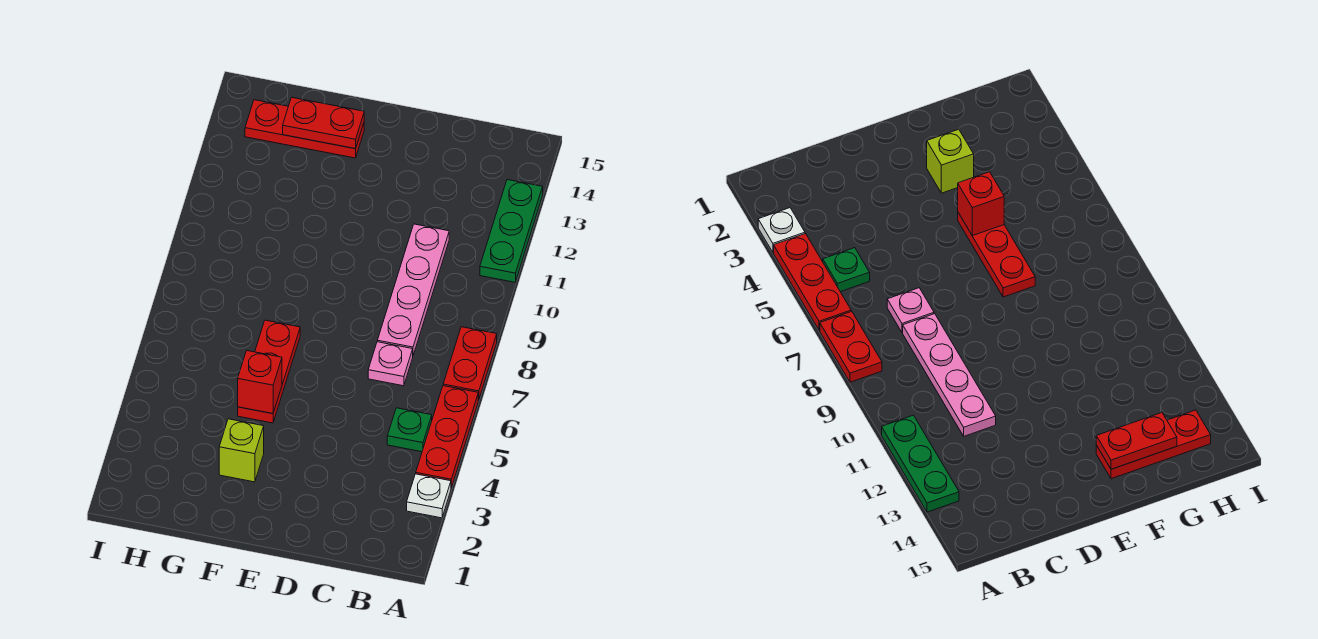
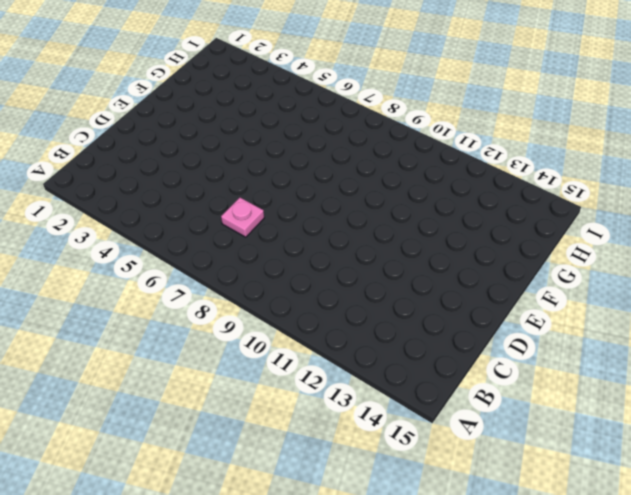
none -> white plate A3 level 1
none -> red plate A4:A6 level 1
none -> red plate A7:A8 level 1

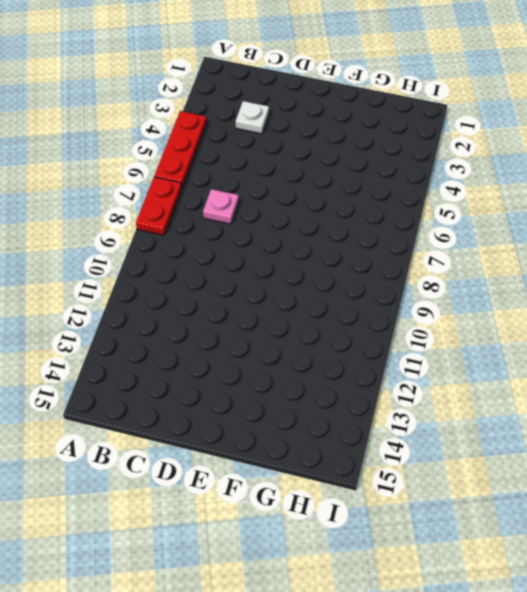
white plate C3 level 1 -> white plate A3 level 1
none -> green plate A11:A13 level 1
none -> green plate B5 level 1
none -> pink plate C8:C11 level 1

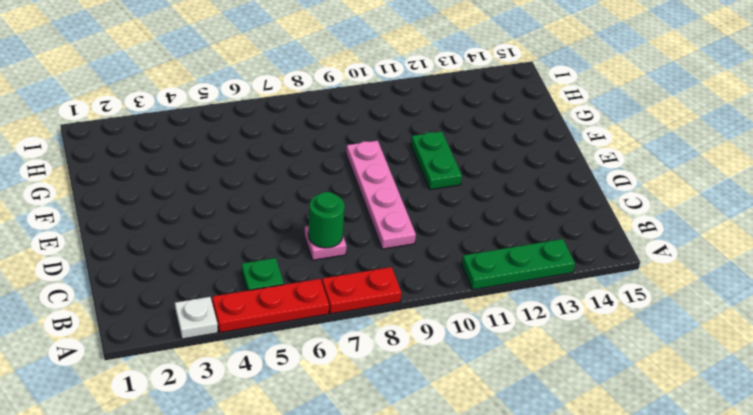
green round brick C7 level 2 -> none
pink plate C9:F9 level 1 -> pink plate C8:C11 level 1
green plate E11:F11 level 1 -> none
none -> lime brick F3 level 1
none -> red plate F5:F7 level 1
none -> red plate F14:H14 level 1

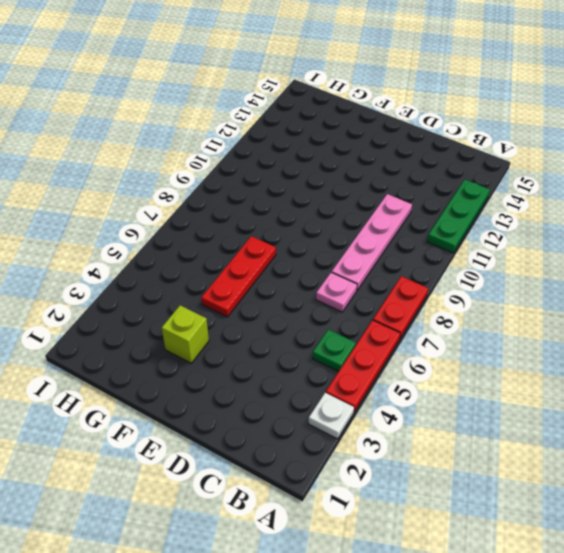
none -> red plate F14:H14 level 1
none -> red brick F5 level 2
none -> red plate F14:G14 level 2

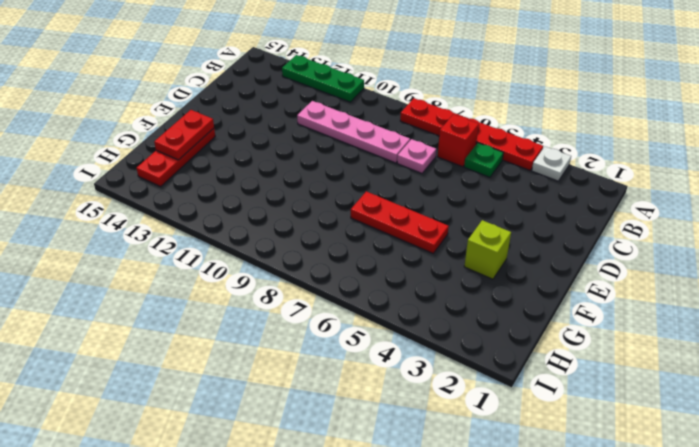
red brick B6 level 1 -> red brick F5 level 2

